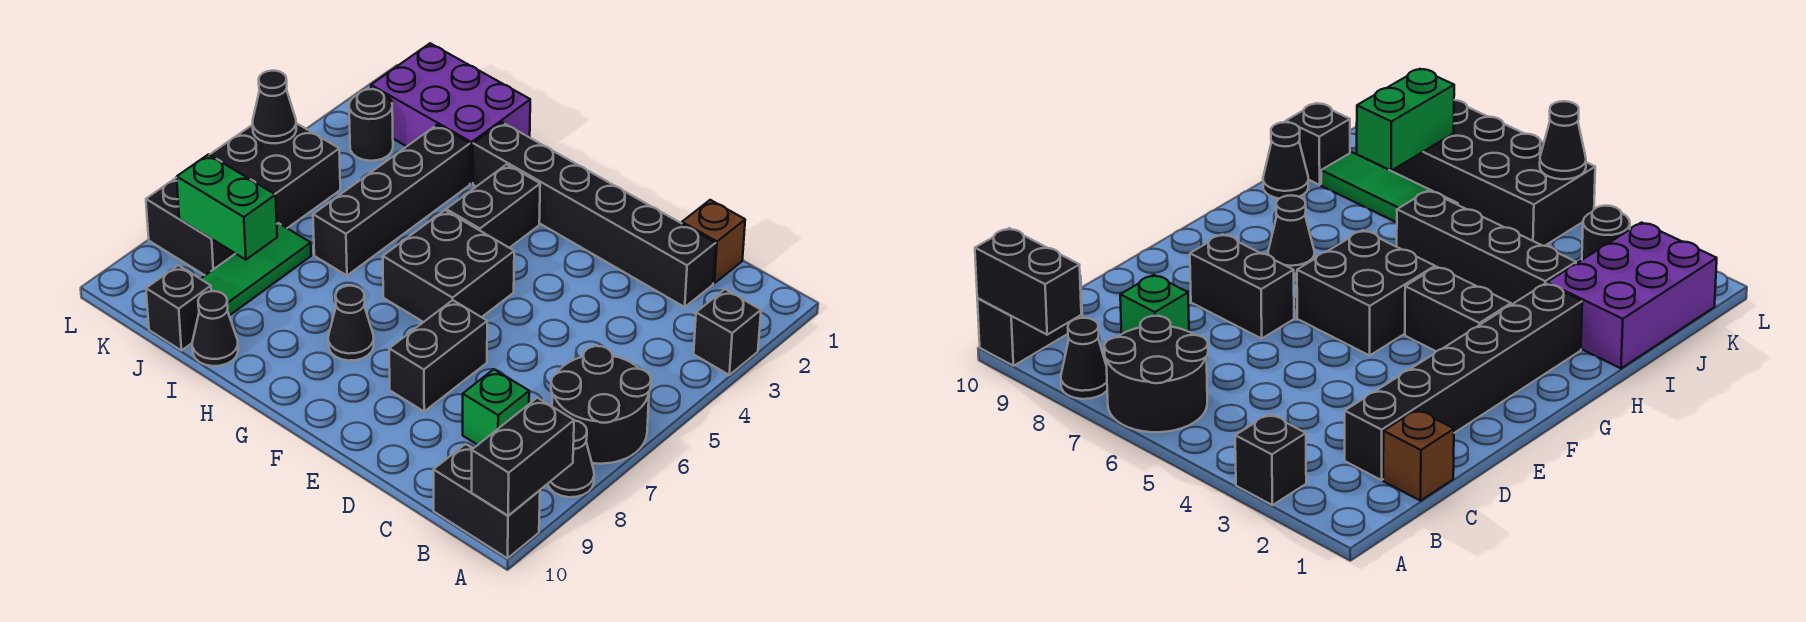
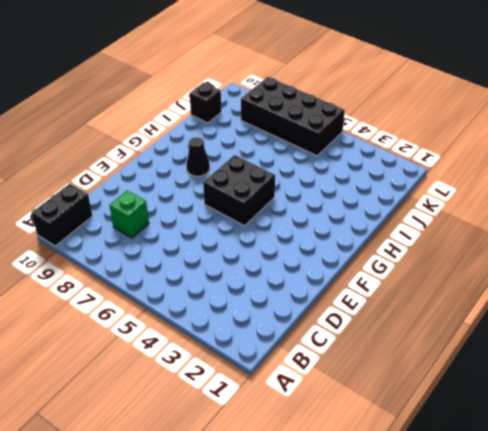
none -> black brick A3 level 1
none -> black round brick A6:B7 level 1
none -> black cone A8 level 1

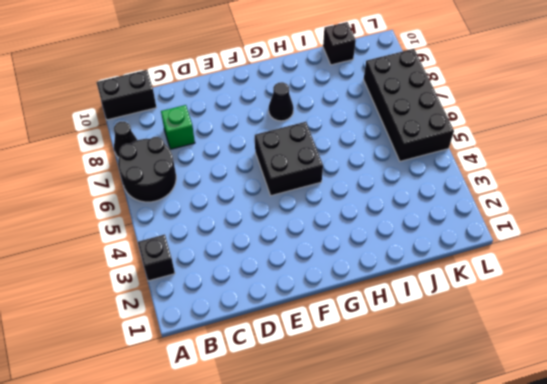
none -> brown brick C1 level 1
none -> black brick C2:H2 level 1
none -> black brick E7:E8 level 1

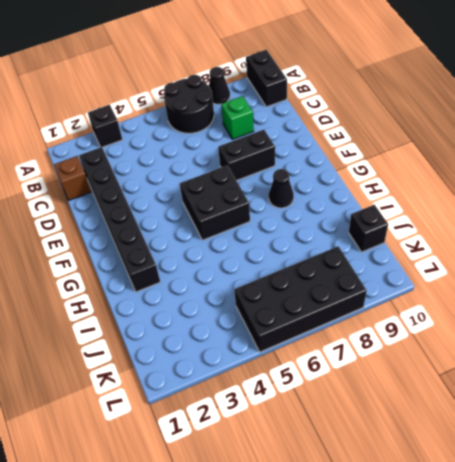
none -> black brick G3:G4 level 1
none -> purple brick I1:K2 level 1
none -> black brick I3:I6 level 1

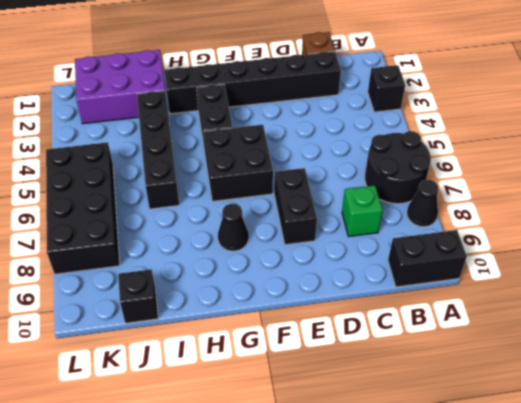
none -> black cone I10 level 1
none -> green tile J7:J9 level 1
none -> black round brick K3 level 1

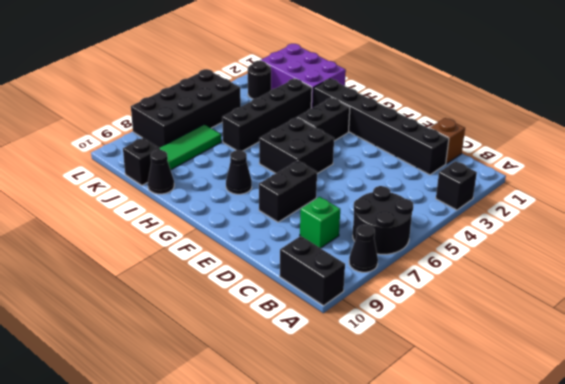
none -> black brick A9:A10 level 2
none -> green brick J8:K8 level 2
none -> black cone L5 level 2

